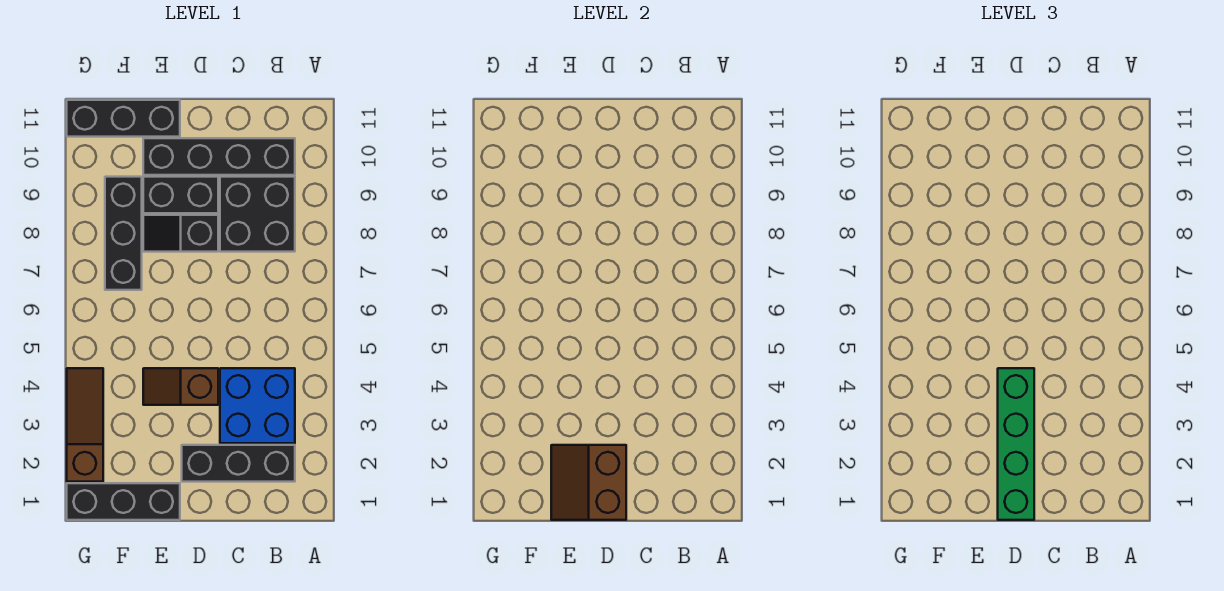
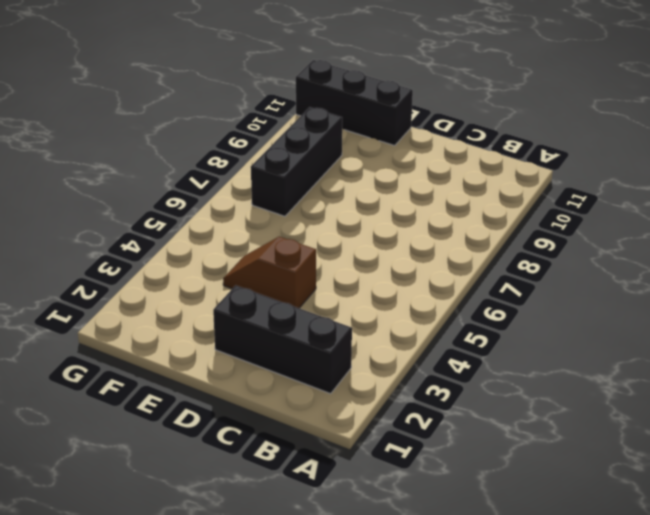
none -> blue brick B3:C4 level 1
none -> black brick B8:C9 level 1
none -> black brick B10:E10 level 1

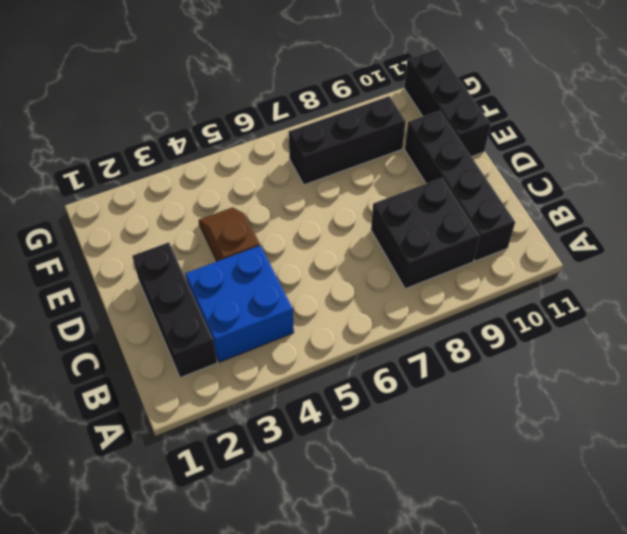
none -> black slope D8:E8 level 1 top D
none -> black brick D9:E9 level 1
none -> black brick E1:G1 level 1

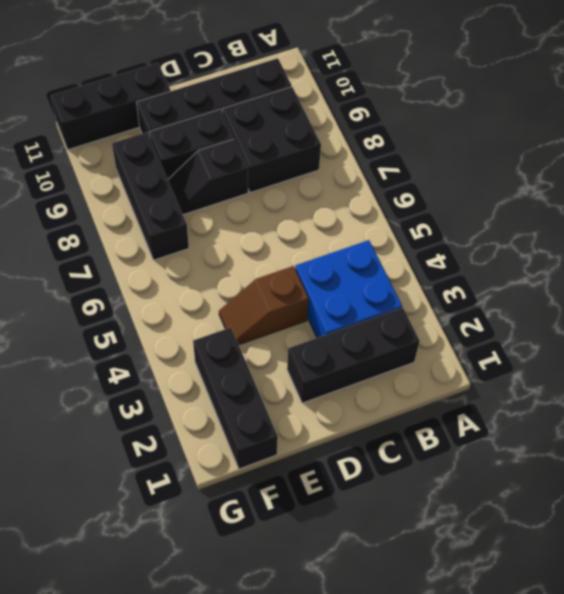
black brick F1:F3 level 1 -> black brick E1:G1 level 1
none -> brown slope G2:G4 level 1 top 2
none -> brown slope D1:E2 level 2 top D
none -> green brick D1:D4 level 3

